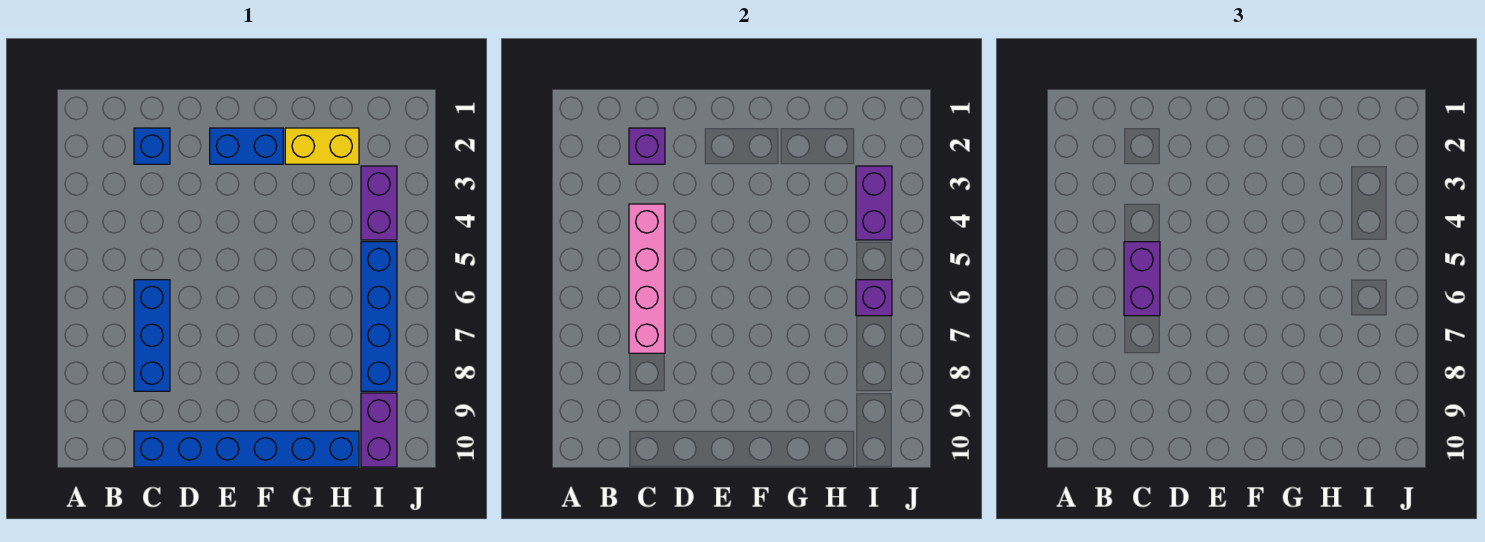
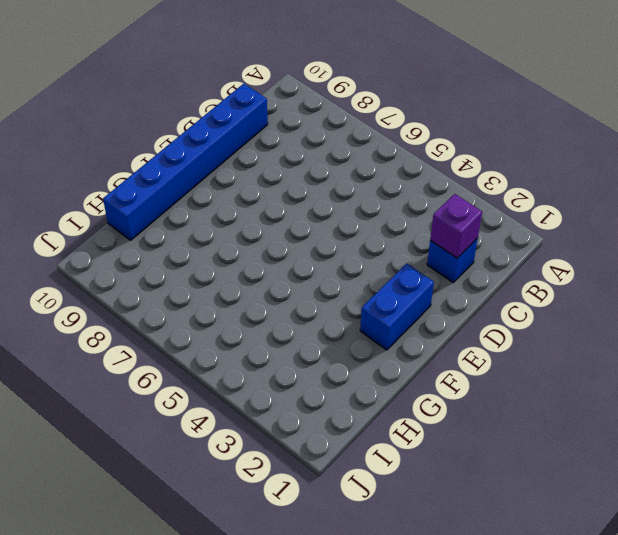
none -> blue brick C6:C8 level 1
none -> yellow brick G2:H2 level 1
none -> purple brick I3:I4 level 1

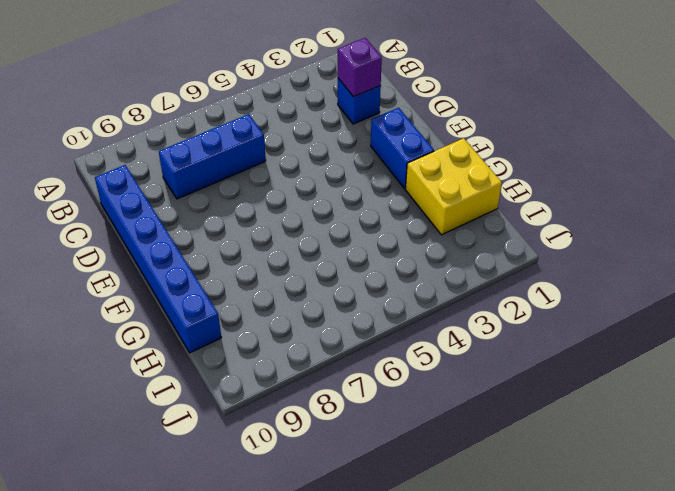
yellow brick G1:H2 level 1 -> yellow brick G2:H2 level 1
none -> purple brick I3:I4 level 1
none -> blue brick I5:I8 level 1
none -> purple brick I9:I10 level 1

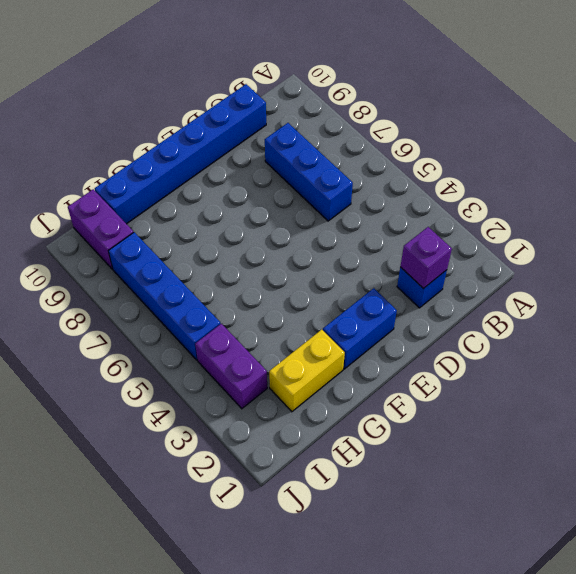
none -> pink brick C4:C7 level 2
none -> purple brick I3:I4 level 2
none -> purple brick I6 level 2

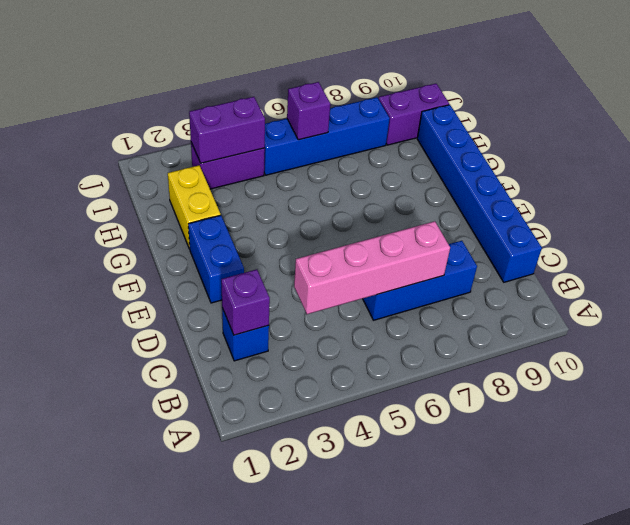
none -> purple brick C5:C6 level 3

